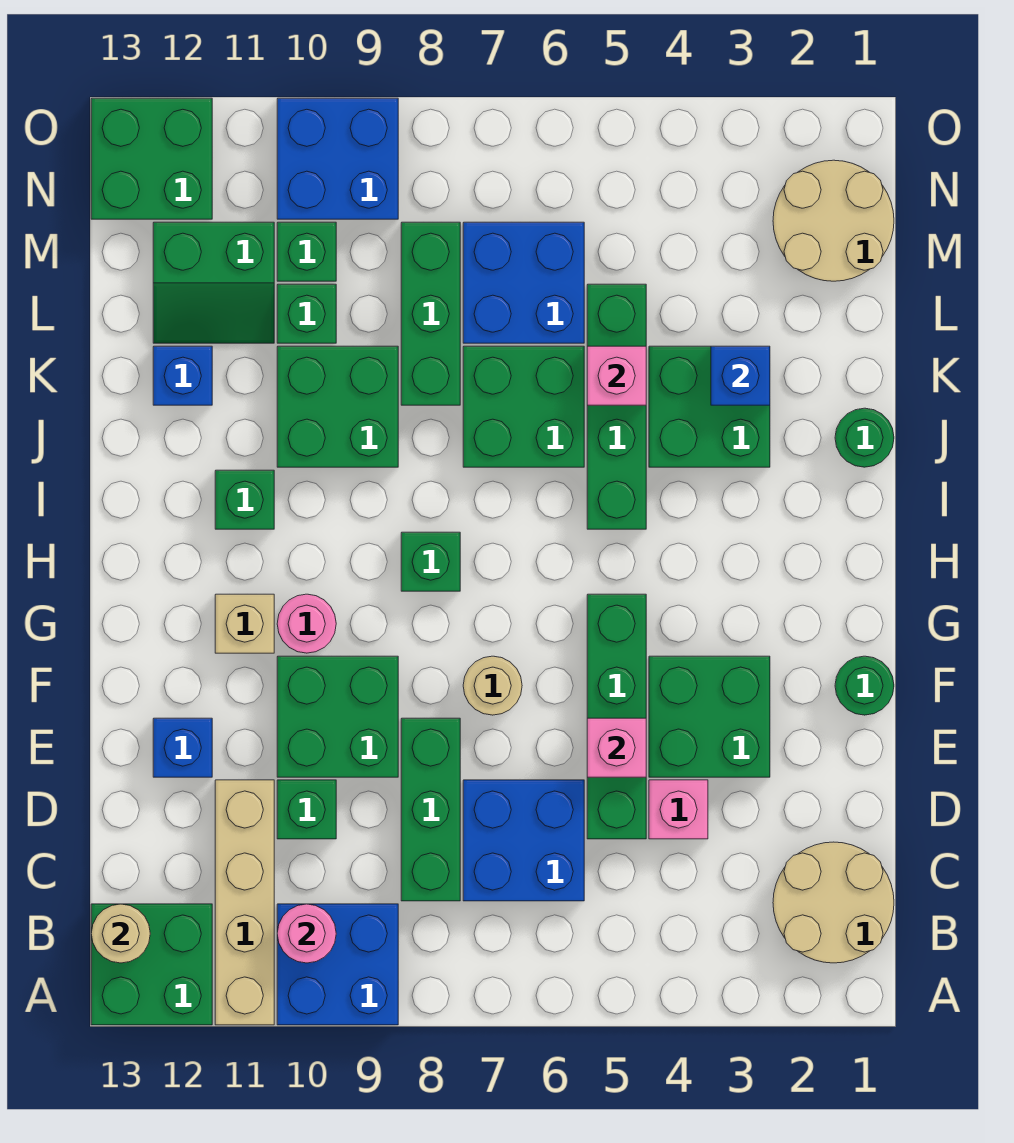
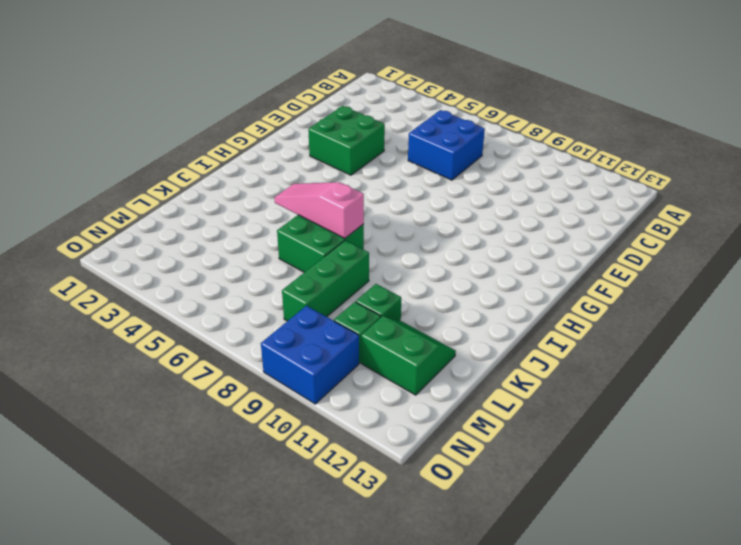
pink slope J5:J7 level 2 top 7 -> none
none -> blue brick A9:B10 level 1
none -> tan brick A11:D11 level 1
none -> green brick A12:B13 level 1
none -> tan round brick B1:C2 level 1

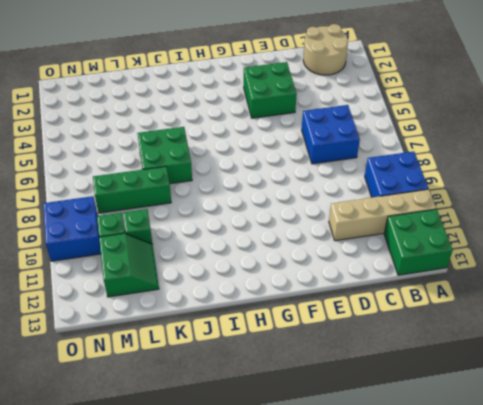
none -> green brick C8:E8 level 1
none -> pink brick D4 level 1
none -> green brick D5:G5 level 1
none -> green brick D10 level 1

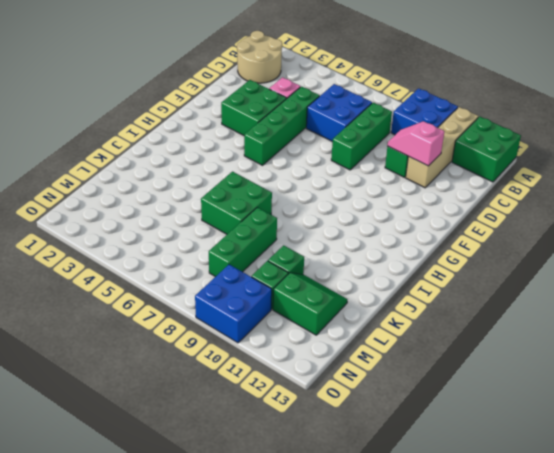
pink slope D10:D11 level 2 top 11 -> none
none -> green brick E9:F10 level 1
none -> blue brick E12 level 1
none -> green round brick F1 level 1
none -> tan round brick F7 level 1

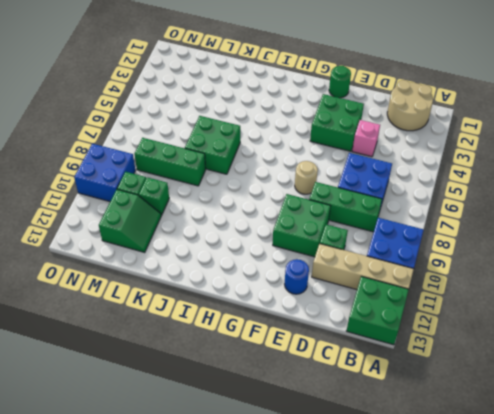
blue round brick E12 level 1 -> blue brick E12 level 1
none -> green brick D5:G5 level 1
none -> pink round brick G10 level 1
none -> tan brick G11 level 1
none -> green brick H8 level 1

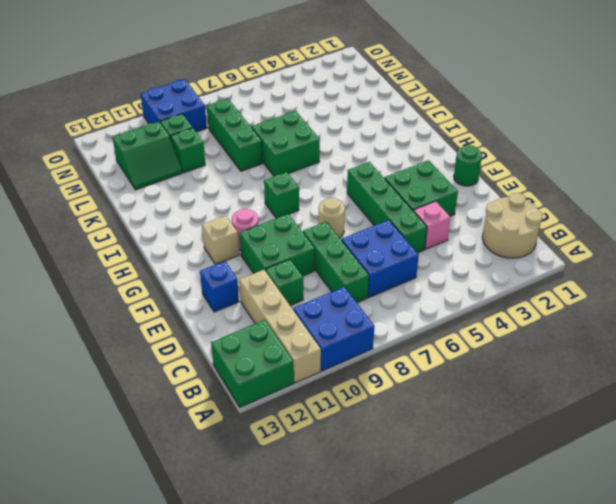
none -> green brick I5:L5 level 1
none -> green brick I11 level 1
none -> green round brick J1 level 1
none -> green brick J3:K4 level 1

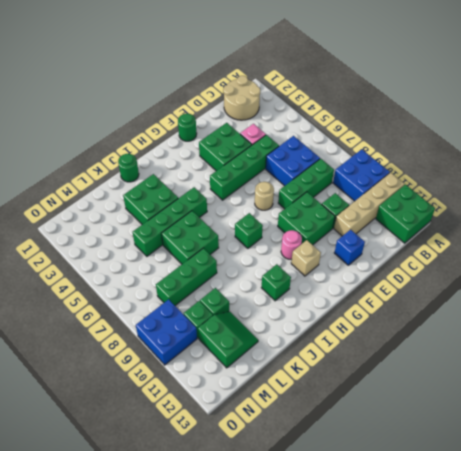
none -> green brick J9:K10 level 1
none -> blue brick K12 level 1
none -> blue brick L6:M7 level 1
none -> tan round brick M1:N2 level 1

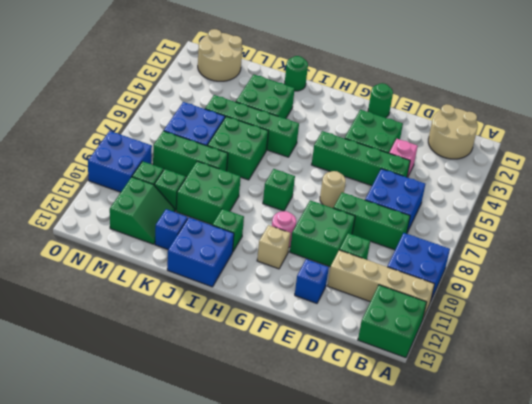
blue brick I12:J13 level 1 -> none
none -> green brick N12:O13 level 1
none -> pink round brick B10 level 2
none -> tan round brick B13 level 2
none -> pink brick E5 level 2

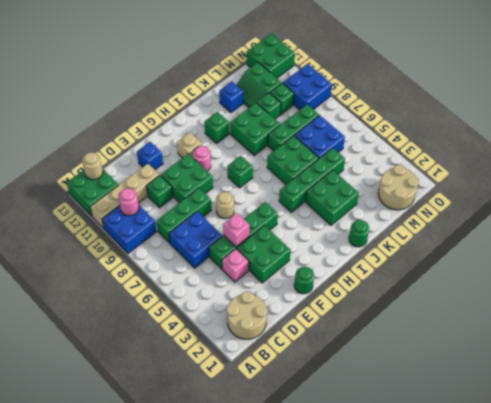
none -> blue brick K3 level 2
none -> pink brick K5 level 2

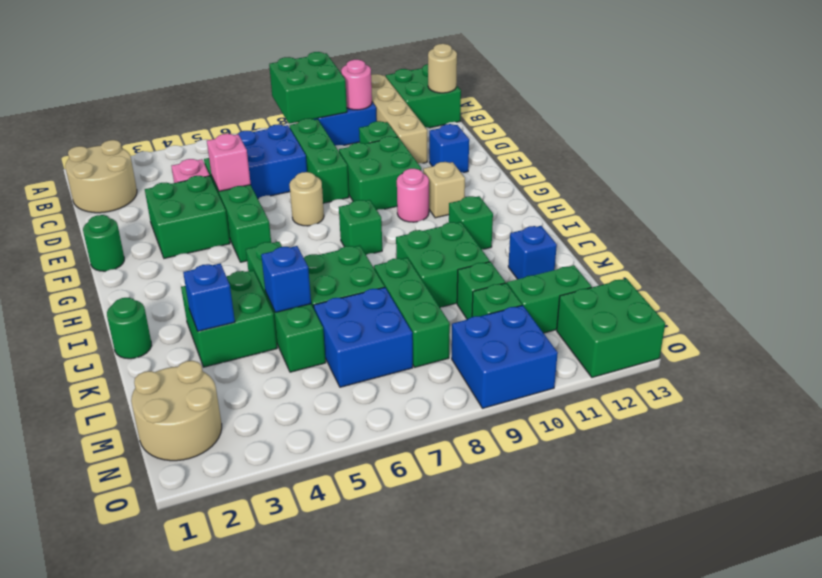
green brick A8:B9 level 2 -> none
blue brick K5 level 2 -> pink brick K5 level 2

